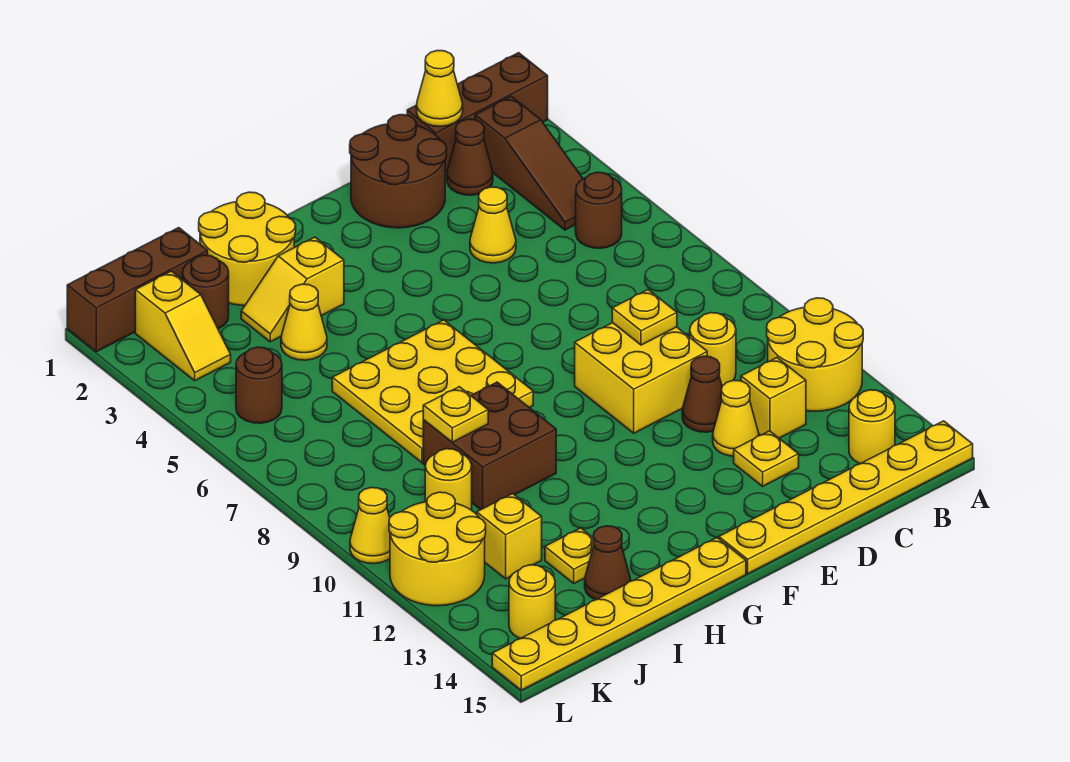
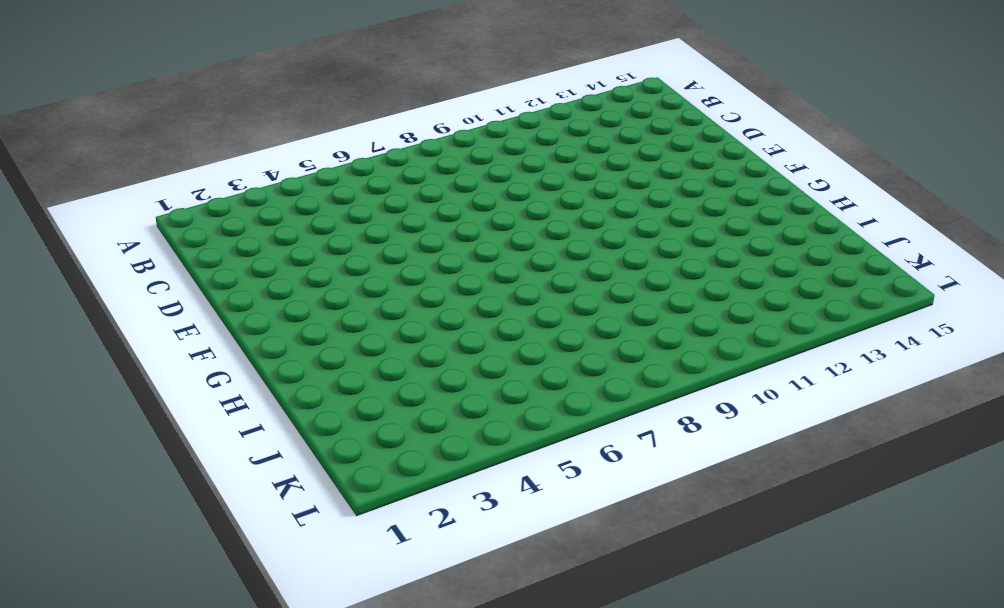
none -> brown brick A1:C1 level 1
none -> yellow round brick A11:B12 level 1
none -> yellow plate A15:F15 level 1
none -> brown slope B2:B4 level 1 top 2

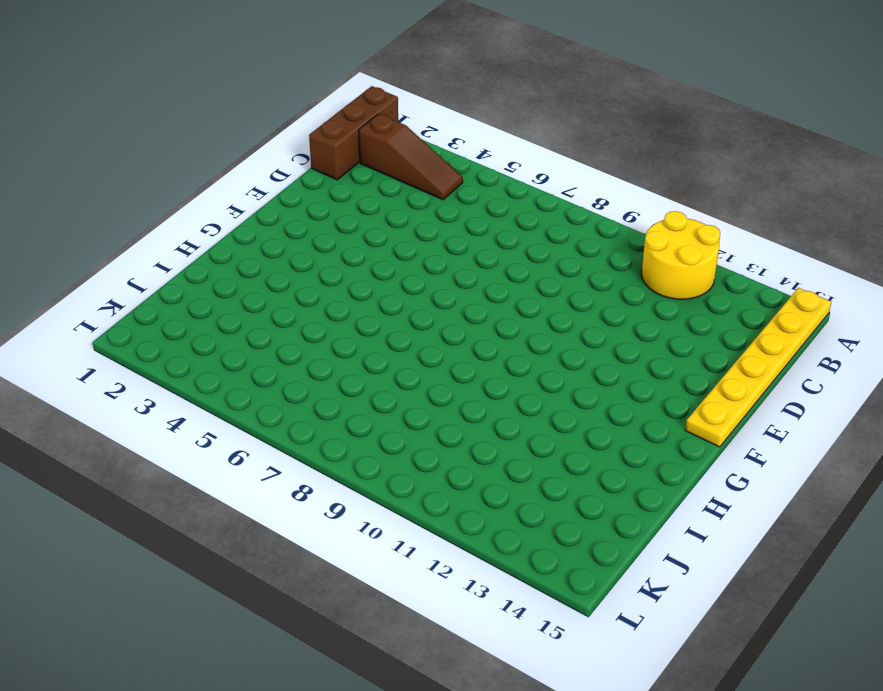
none -> brown round brick B5 level 1
none -> yellow round brick B14 level 1
none -> brown cone C2 level 1
none -> yellow round brick C10 level 1

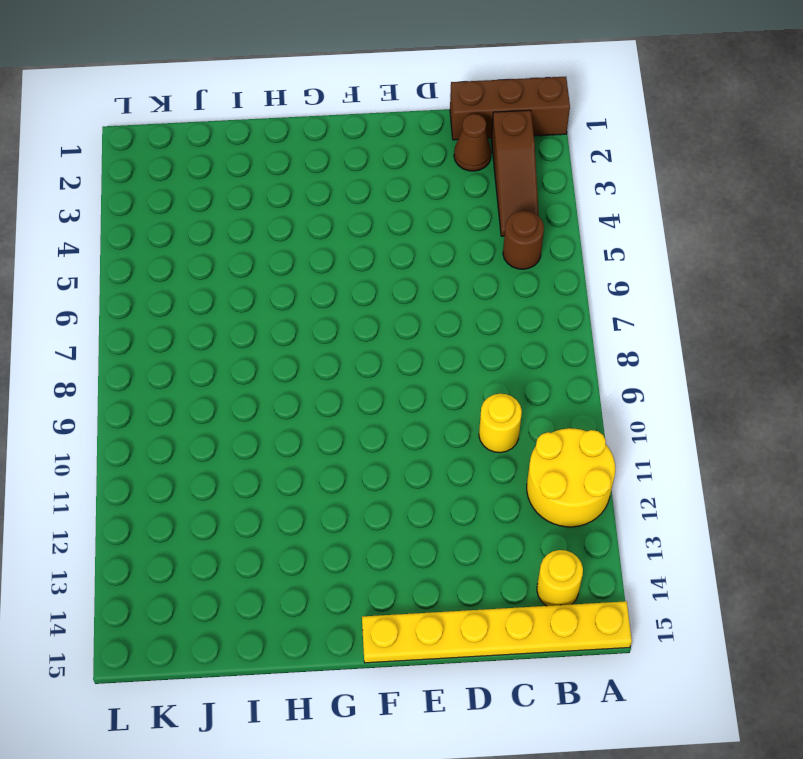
none -> yellow brick C12 level 1
none -> brown round brick D1:E2 level 1
none -> yellow cone D4 level 1
none -> yellow brick D9:E10 level 1

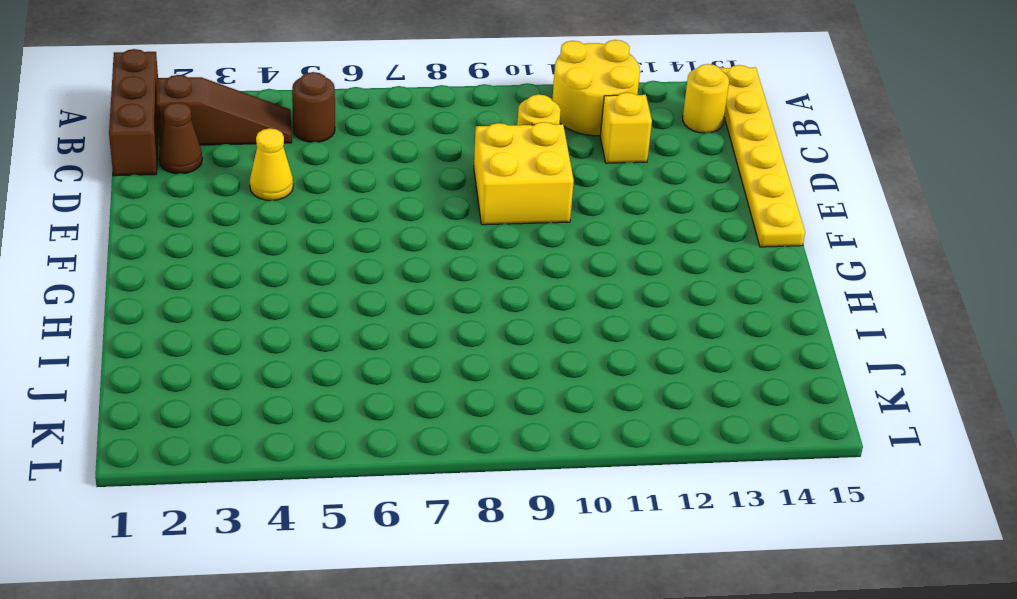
none -> brown round brick D1:E2 level 1
none -> brown cone D11 level 1
none -> yellow cone D12 level 1
none -> yellow plate D13 level 1

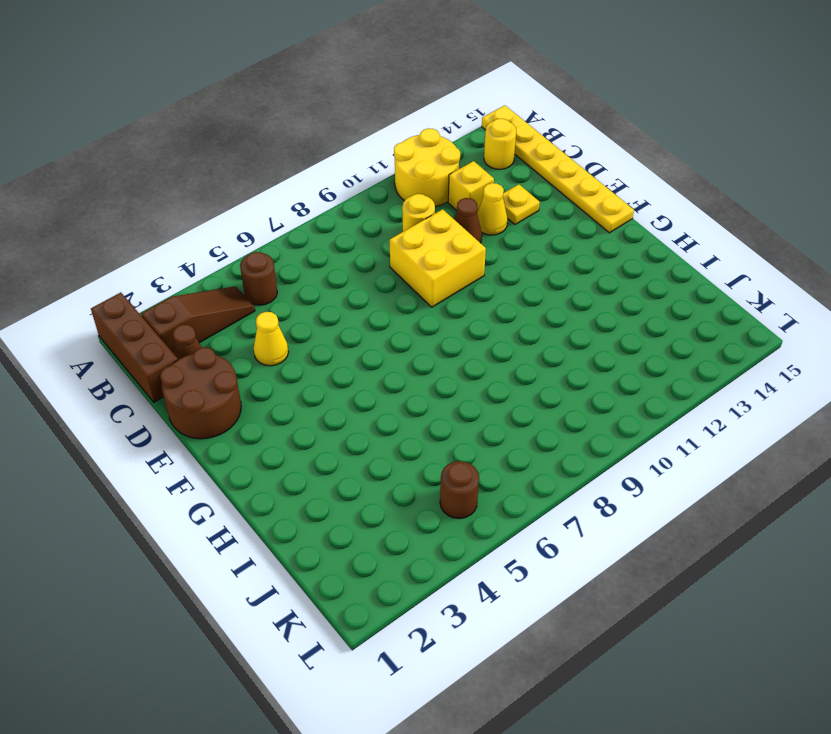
none -> yellow plate G6:I8 level 1
none -> yellow plate G15:L15 level 1
none -> yellow round brick H1:I2 level 1
none -> yellow slope H3:I3 level 1 top H

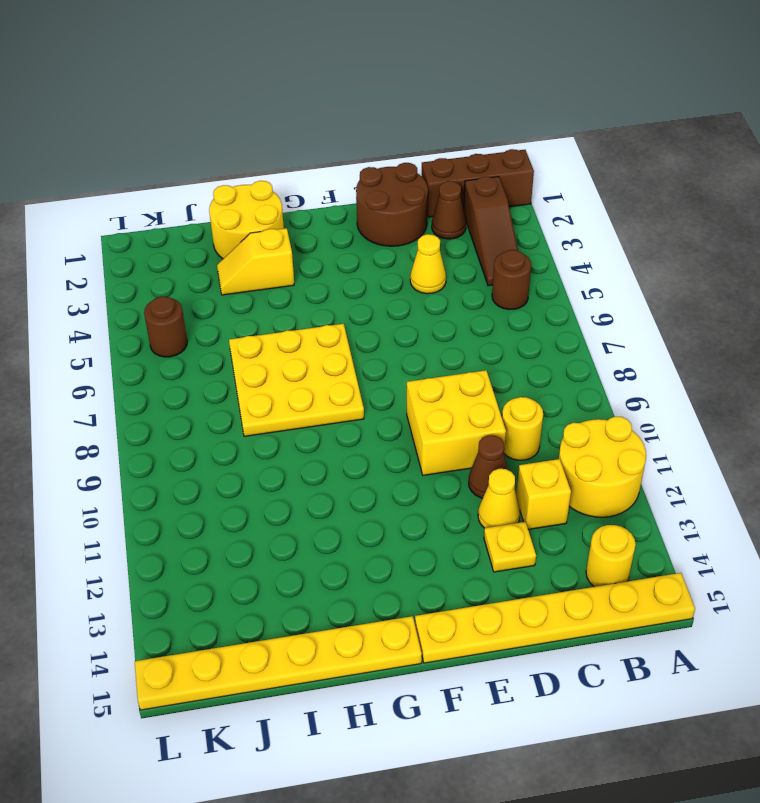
none -> brown brick H9:I10 level 1
none -> yellow cone I4 level 1
none -> yellow plate I13 level 1
none -> brown cone I14 level 1

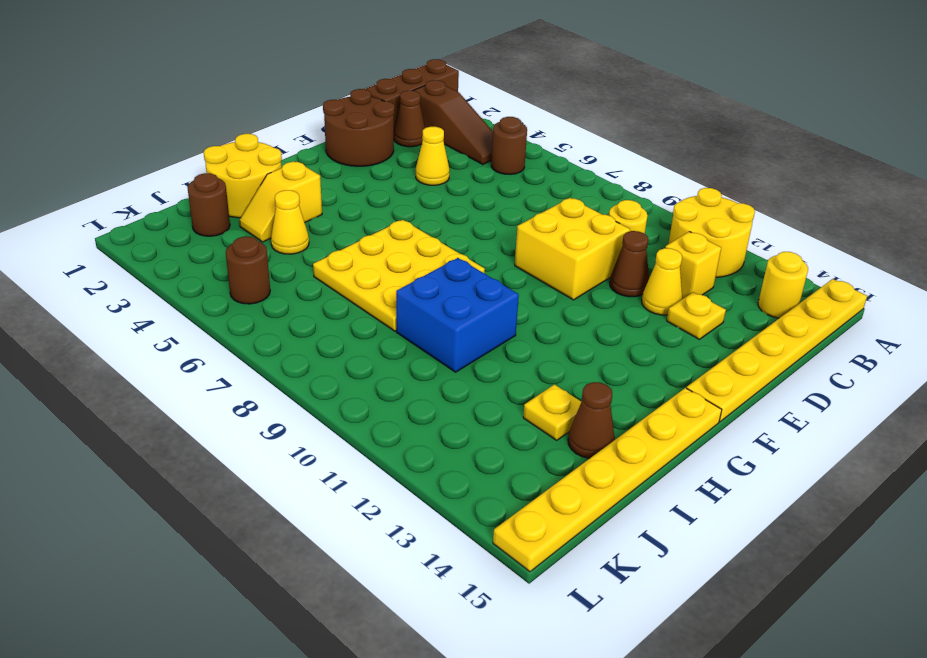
blue brick H9:I10 level 1 -> brown brick H9:I10 level 1
none -> brown brick J1:L1 level 1
none -> yellow round brick J10 level 1
none -> yellow brick J12 level 1
none -> yellow slope K2:K3 level 1 top 2

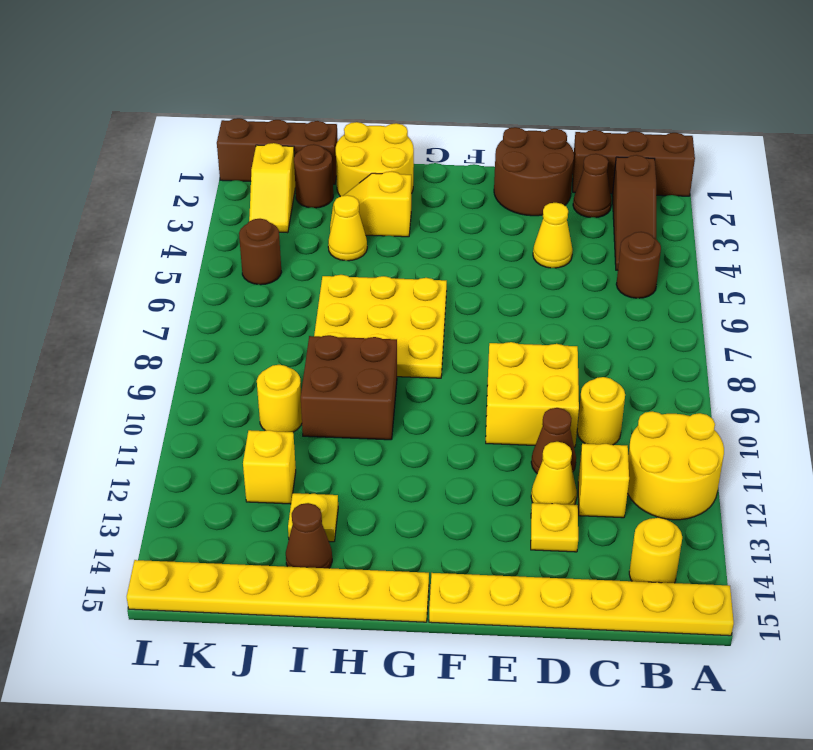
none -> yellow round brick K11:L12 level 1
none -> yellow round brick K14 level 1
none -> yellow cone L10 level 1
none -> yellow cone C1 level 2

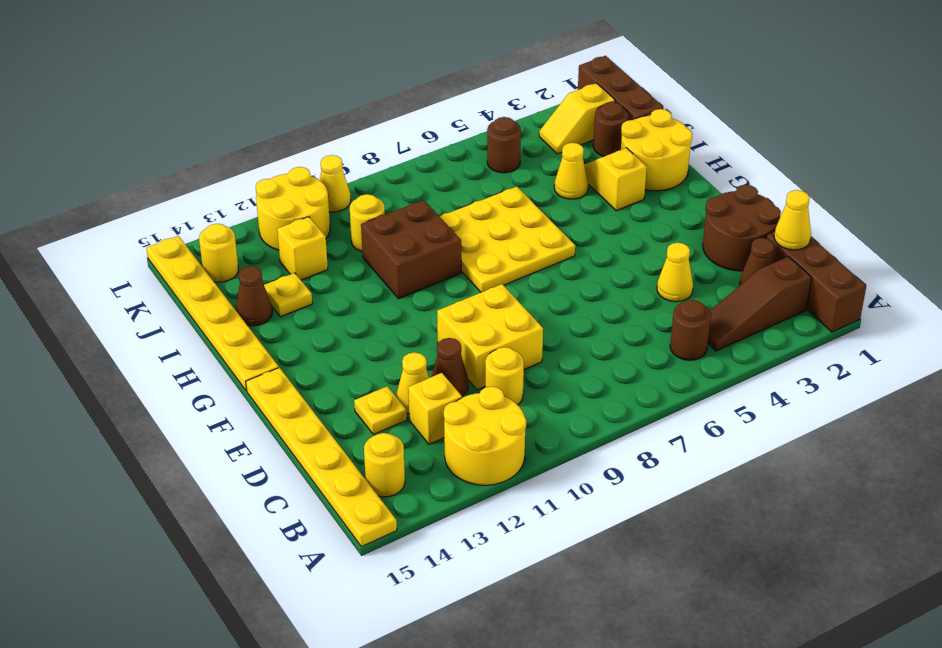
none -> yellow plate D9 level 2
none -> yellow plate I9 level 2

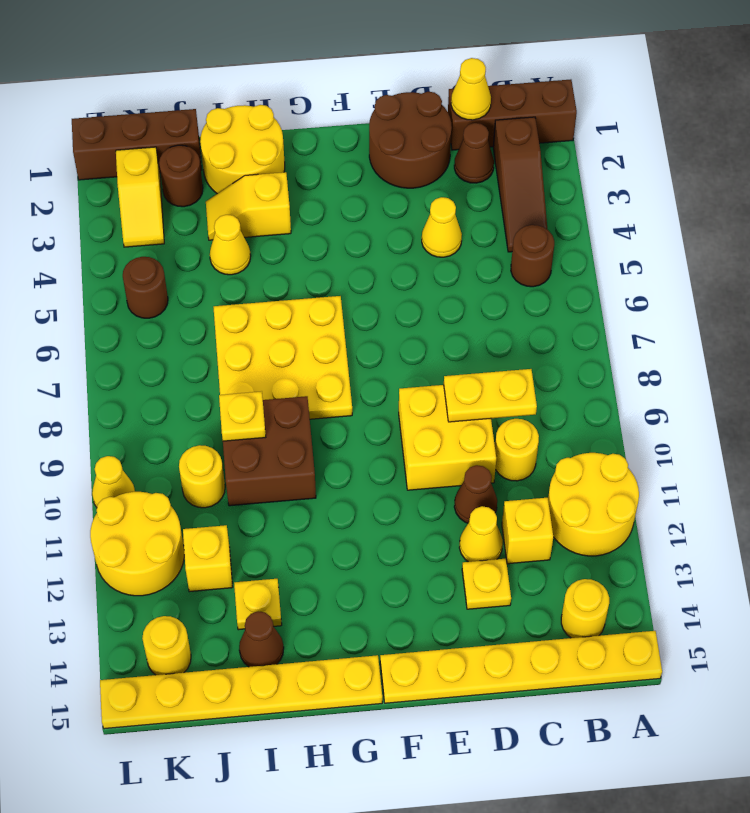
yellow plate C9:D9 level 2 -> yellow plate D9 level 2

